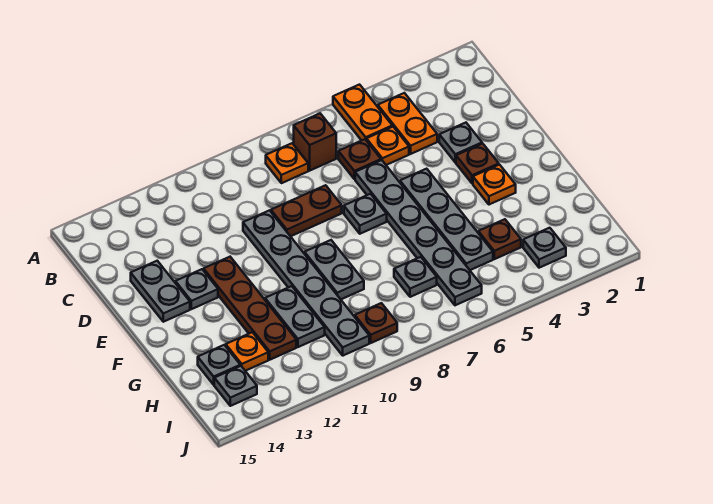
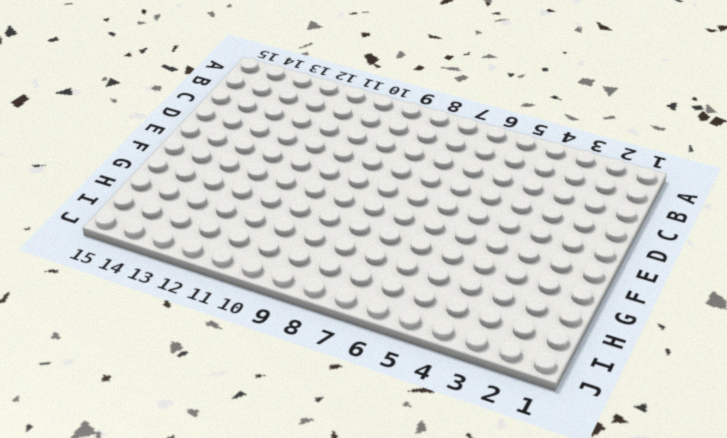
none -> orange plate A5:B5 level 1
none -> orange plate B4:C4 level 1
none -> brown brick B7 level 1

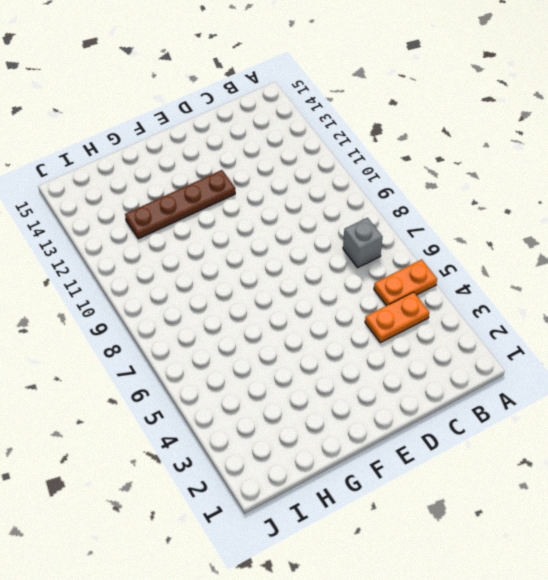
grey brick B7 level 1 -> brown brick B7 level 1
none -> orange plate B8 level 1
none -> orange plate C5 level 1
none -> brown plate C6 level 1

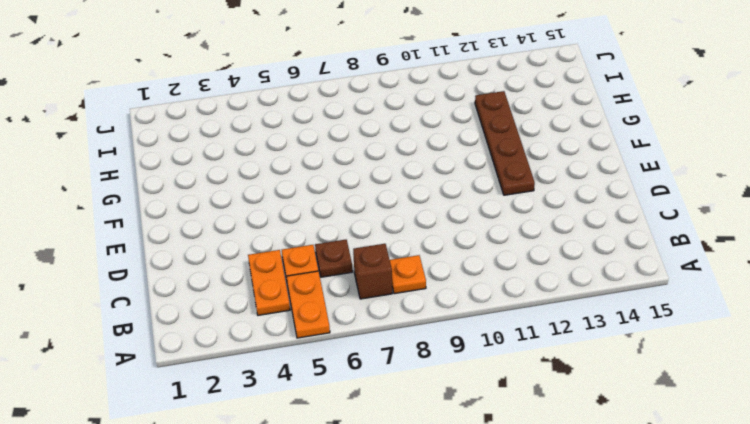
none -> grey plate D3 level 1
none -> grey plate D6:I6 level 1
none -> brown plate D8:D9 level 1

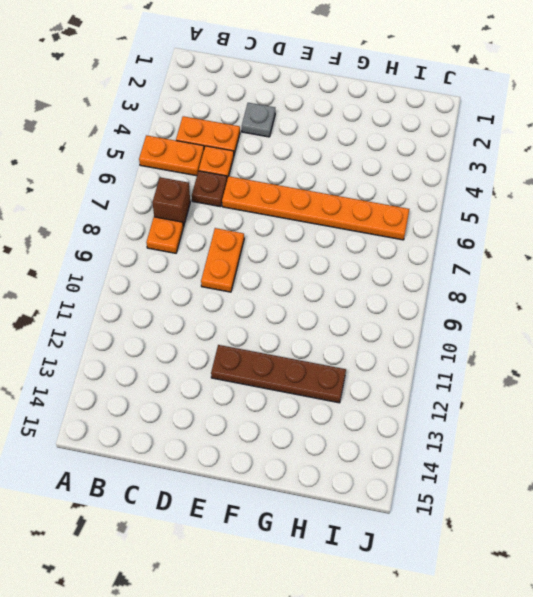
orange plate D6:I6 level 1 -> grey plate D6:I6 level 1
orange plate D8:D9 level 1 -> brown plate D8:D9 level 1
none -> grey plate D10:I10 level 1
none -> grey plate D14:E14 level 1
none -> brown plate E3 level 1

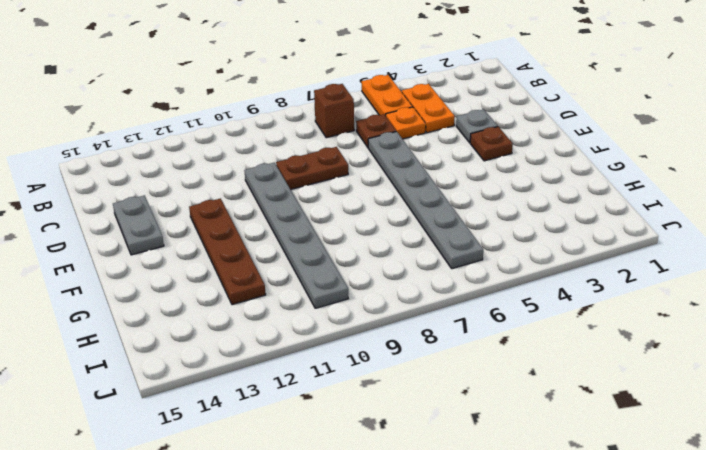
none -> orange plate B8 level 1
none -> grey plate E5:H5 level 1
none -> grey plate E7 level 1

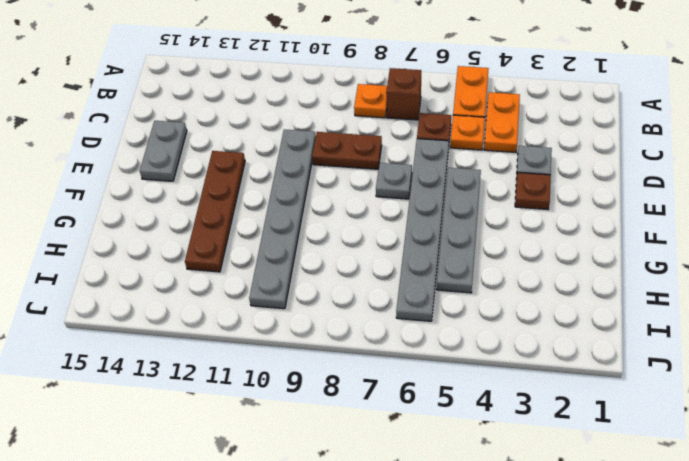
none -> grey plate E13 level 1
none -> orange plate F3 level 1
none -> grey plate F9:G9 level 1

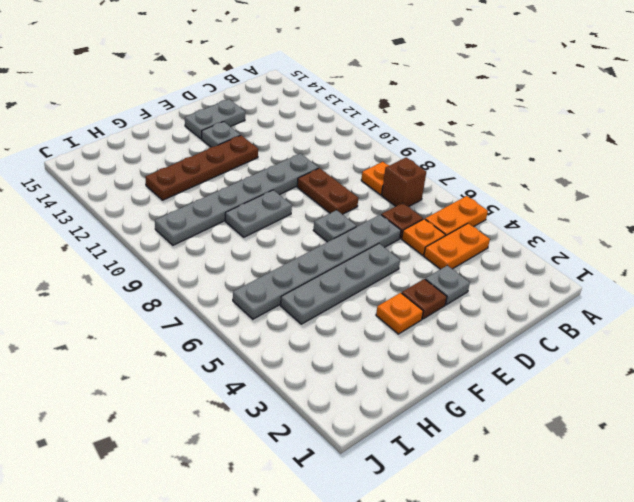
none -> grey plate G11:H11 level 1
none -> brown plate H4 level 1
none -> grey plate H7 level 1

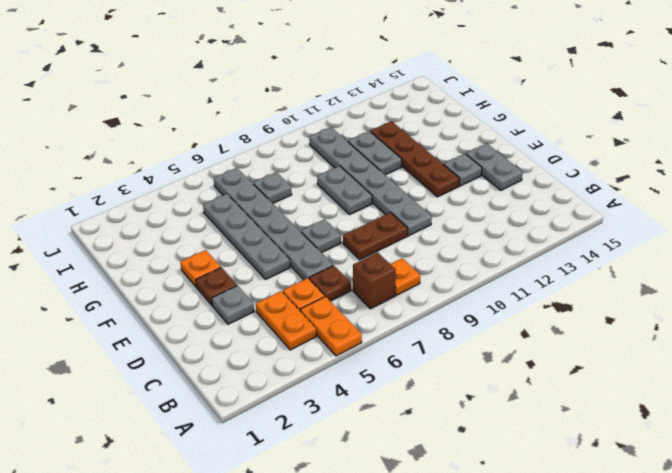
none -> brown plate H4 level 1
none -> orange plate H13 level 1
none -> grey plate H14 level 1

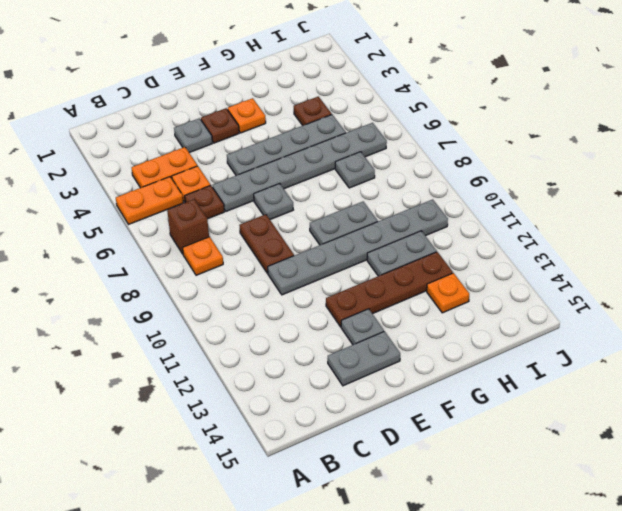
none -> grey plate H14 level 1
none -> grey plate I3 level 1
none -> brown plate I9 level 1

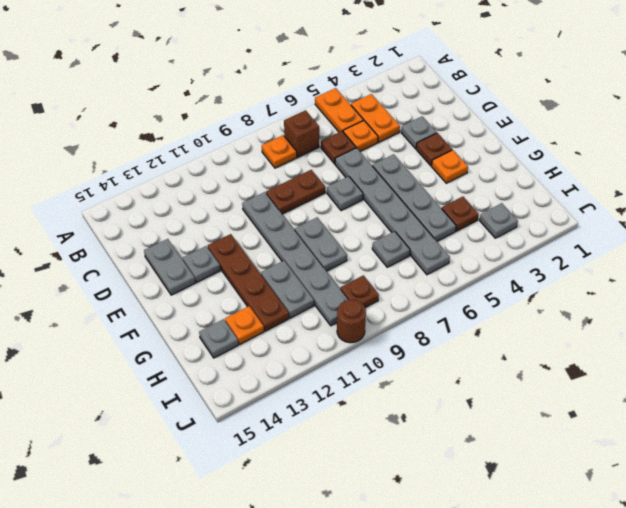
brown round brick J10 level 1 -> none
none -> grey plate I14 level 1

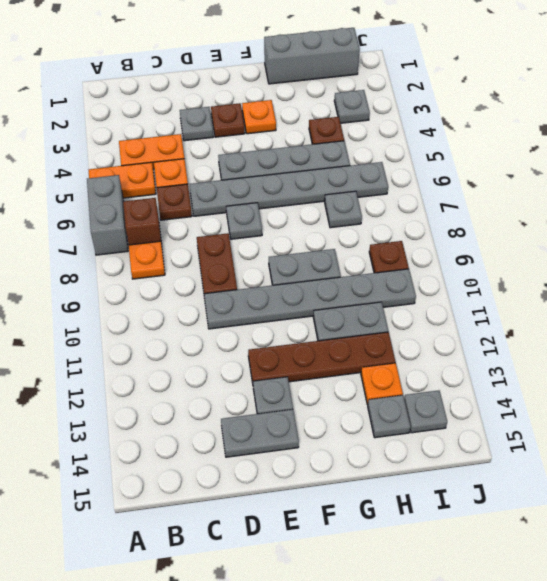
grey brick A6:A7 level 1 -> none
grey brick G1:I1 level 1 -> none

